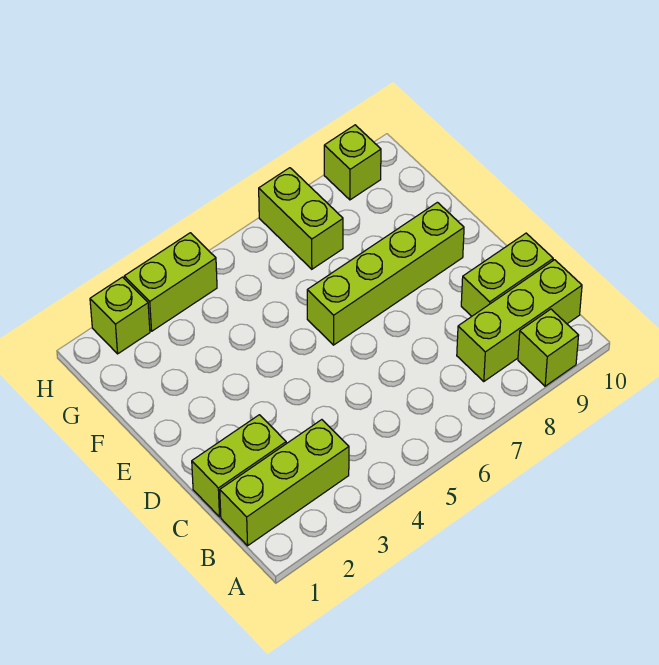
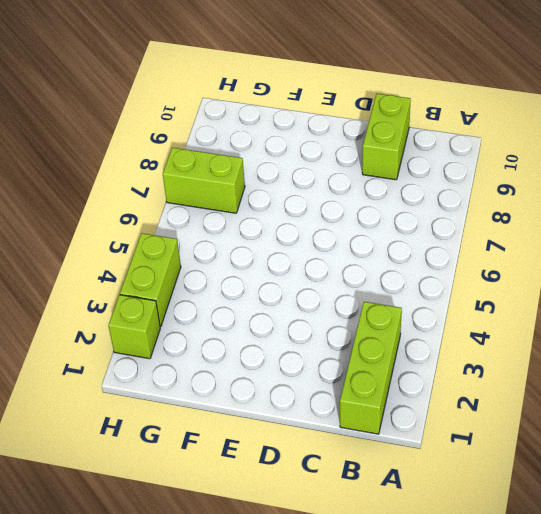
none -> lime brick A9 level 1
none -> lime brick B8:B10 level 1

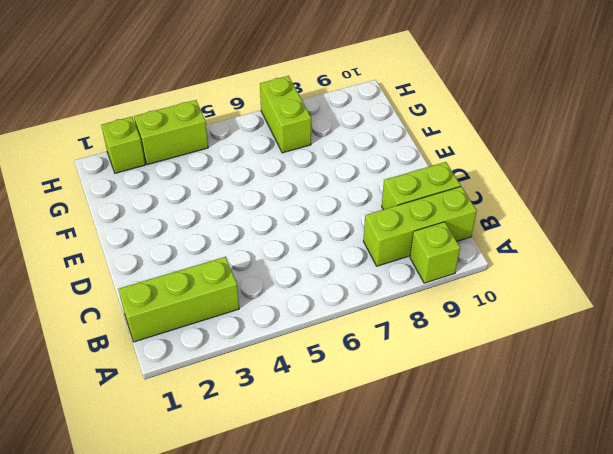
none -> lime brick C1:C2 level 1
none -> lime brick E6:E9 level 1

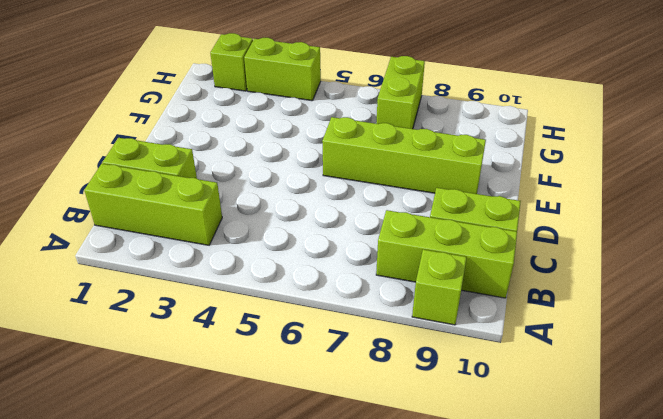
none -> lime brick H9 level 1

